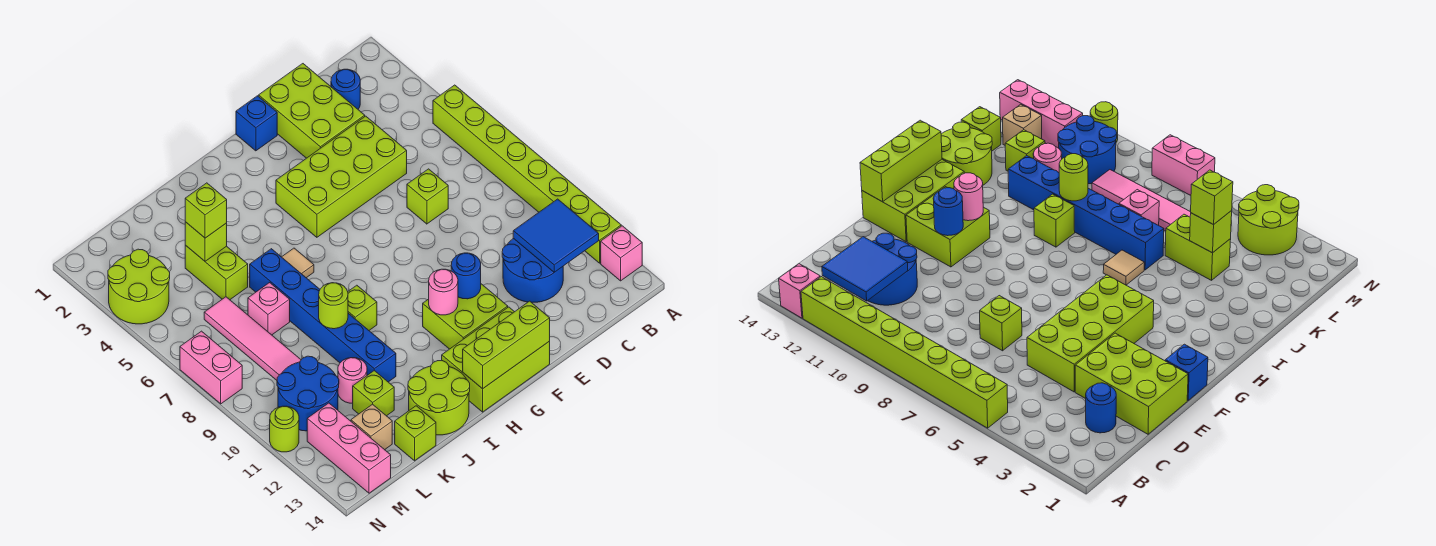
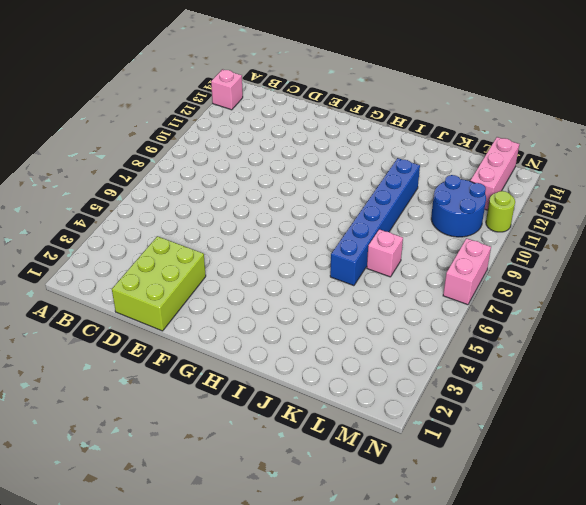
none -> lime brick A5:A12 level 1
none -> blue round brick C2 level 1
none -> blue round brick C11:D12 level 1
none -> lime brick D4:G5 level 1

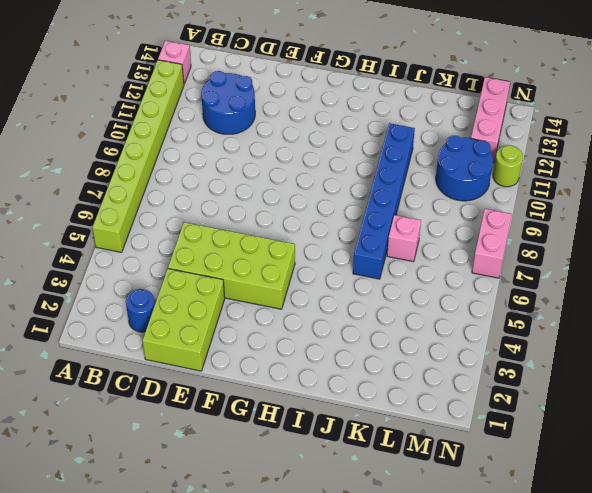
none -> lime brick D7 level 1
none -> blue brick F1 level 1
none -> lime brick F11:G12 level 1
none -> lime brick F13:H14 level 1

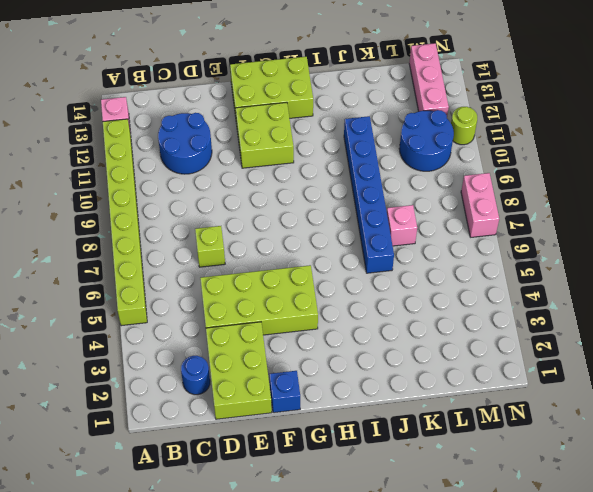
none -> tan tile I6 level 1
none -> lime brick I9 level 1
none -> lime round brick I13:J14 level 1
none -> lime brick K4:K5 level 1

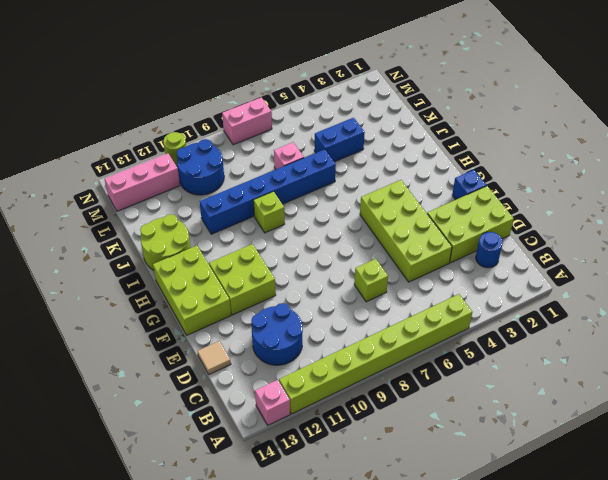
tan tile D14 level 1 -> tan tile I6 level 1
blue brick K4:K5 level 1 -> lime brick K4:K5 level 1
none -> pink round brick K11 level 1
none -> lime brick K12 level 1
none -> lime brick K14 level 1
none -> pink tile L6:L9 level 1

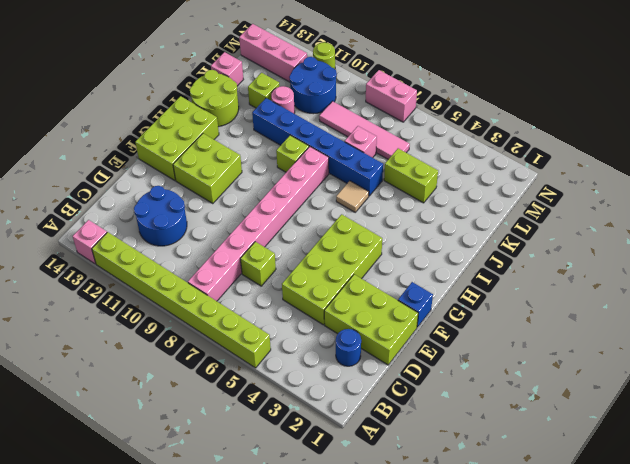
pink brick B8:I8 level 1 -> none
pink brick K14 level 1 -> lime brick K14 level 1
none -> tan brick L13 level 1
none -> lime round brick M3:N4 level 1
none -> blue tile B11:C12 level 2
none -> blue round brick F11 level 2

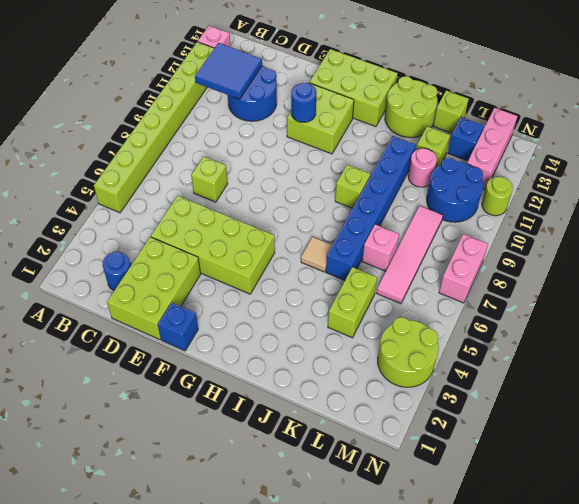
blue brick L13 level 1 -> tan brick L13 level 1
none -> lime brick F14:H14 level 2
none -> pink round brick G11 level 2
none -> lime round brick J9 level 2
none -> lime brick K4 level 2

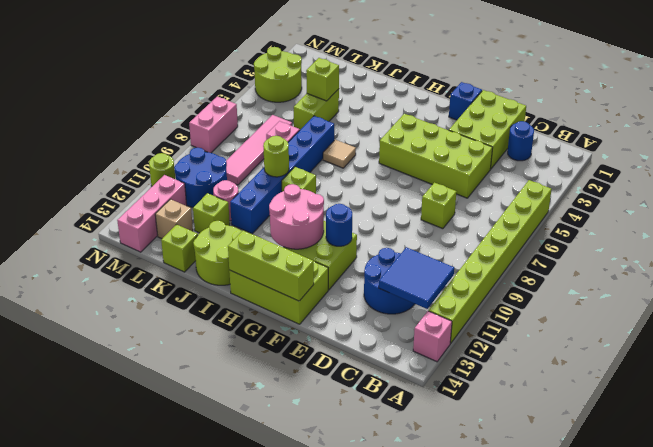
pink round brick G11:H12 level 2 -> pink round brick G11 level 2
none -> lime brick K4 level 3

